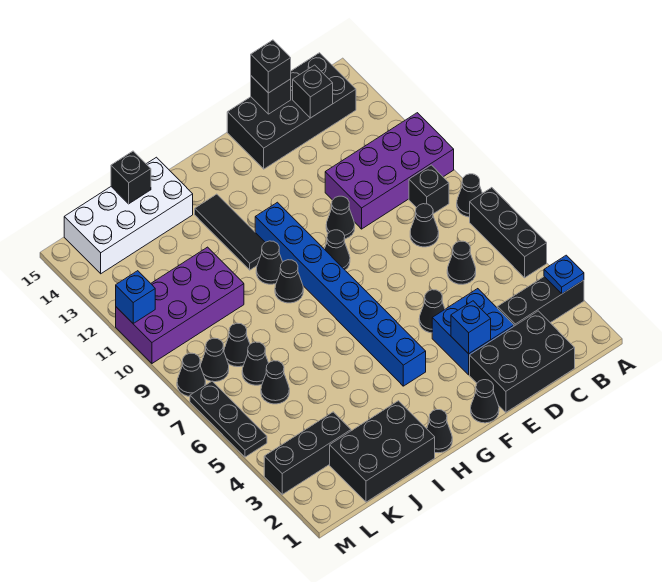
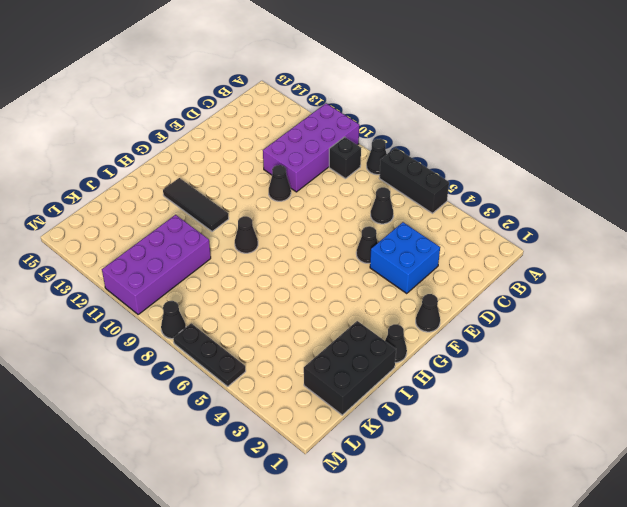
none -> black brick A3:C3 level 1
none -> black brick B14:E15 level 1
none -> black brick C1:E2 level 1
none -> black cone C8 level 1

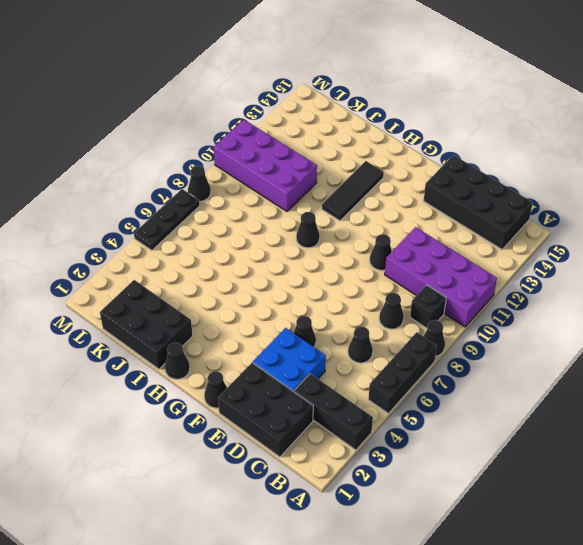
none -> black cone F9 level 1
none -> blue brick G4:G11 level 1
none -> black cone H10 level 1
none -> white brick I14:L15 level 1

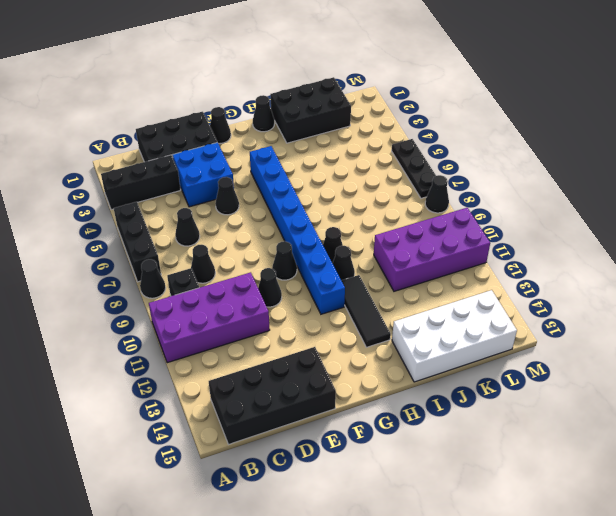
none -> black brick K3:M3 level 1
none -> black cone K6 level 1
none -> black cone K7 level 1
none -> black cone K8 level 1

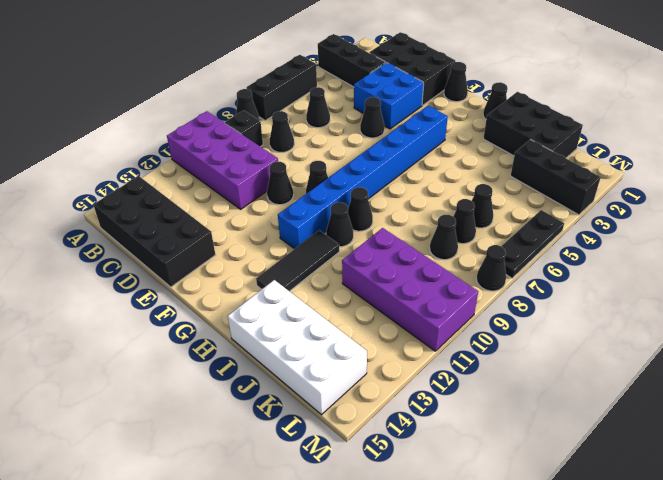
none -> black cone L8 level 1
none -> blue plate A3 level 2
none -> black brick C14 level 2
none -> black brick D15 level 2

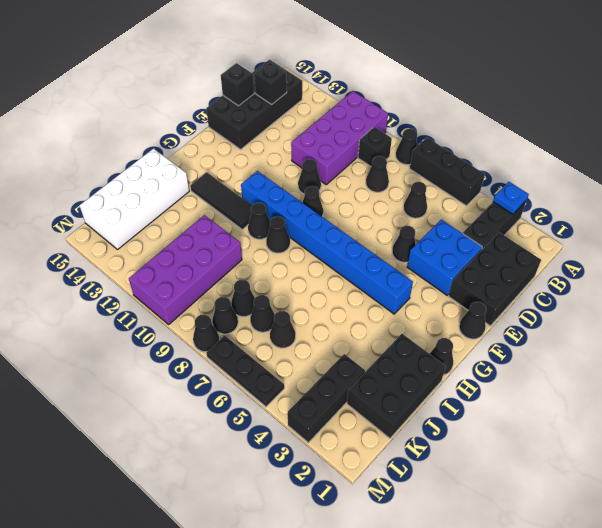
none -> blue brick E3 level 2
none -> black brick J15 level 2
none -> blue brick M11 level 2
none -> black brick D15 level 3

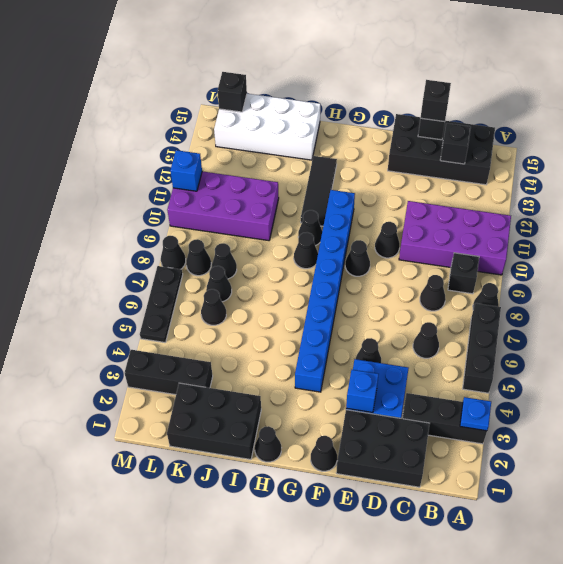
black brick L15 level 2 -> black brick J15 level 2

